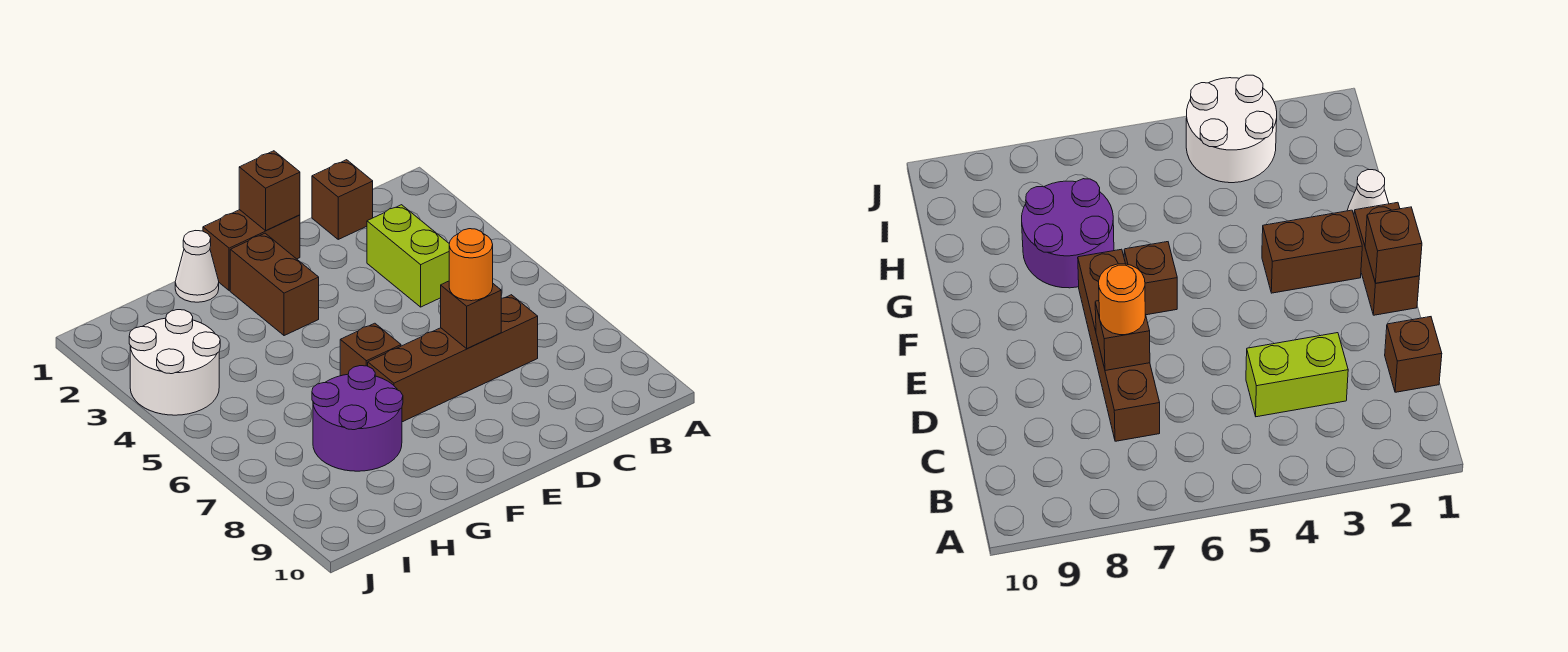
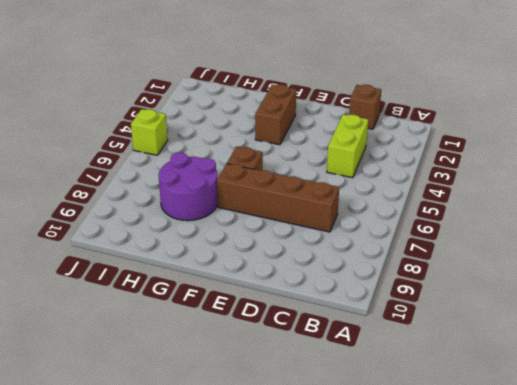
lime brick J5 level 1 -> none
none -> brown brick E1:F1 level 1
none -> white cone G1 level 1
none -> white round brick I3:J4 level 1

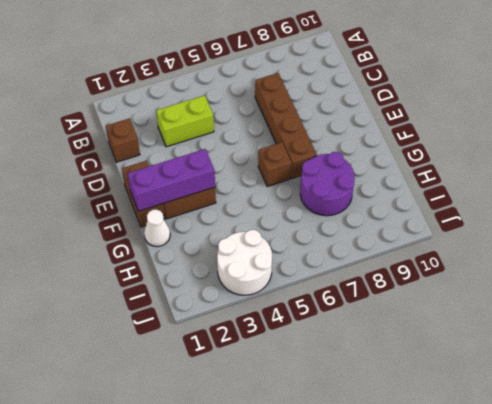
purple brick F1:F3 level 2 -> none
none -> brown brick D7 level 2
none -> brown brick E1 level 2
none -> orange round brick D7 level 3

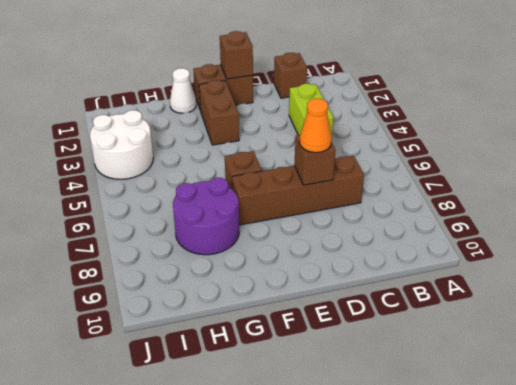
orange cone D7 level 3 -> orange round brick D7 level 3

